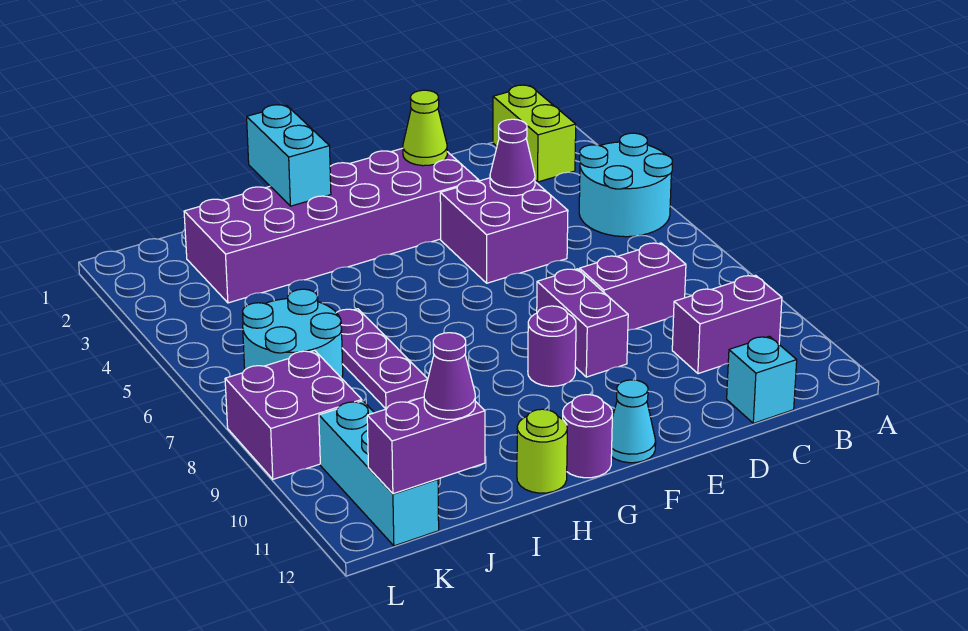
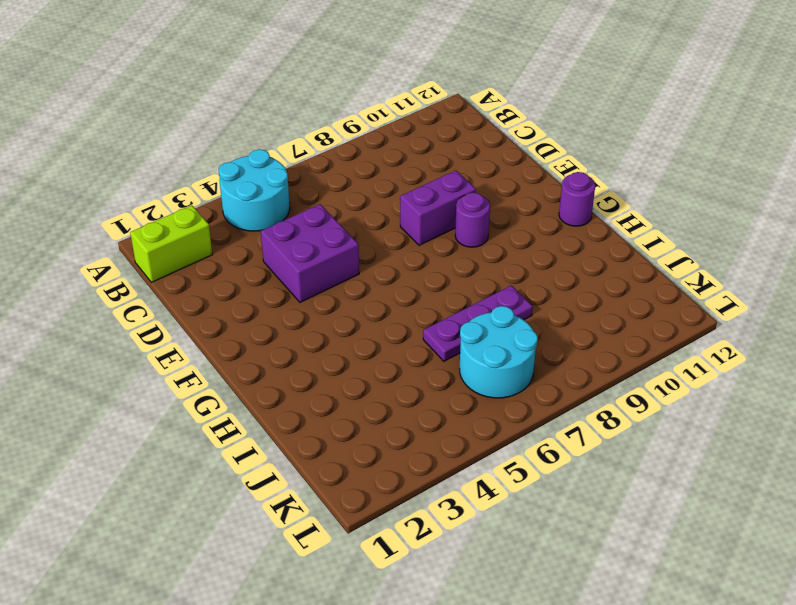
none -> purple brick B10:C10 level 1
none -> purple brick C8:D8 level 1
none -> cyan brick C12 level 1

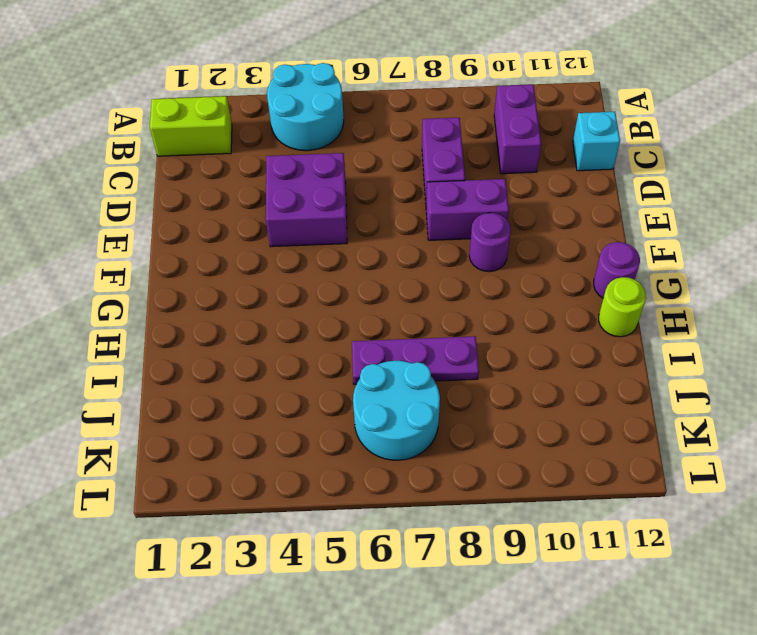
none -> purple brick E2:J3 level 1
none -> cyan cone F12 level 1
none -> purple brick K8:L9 level 1

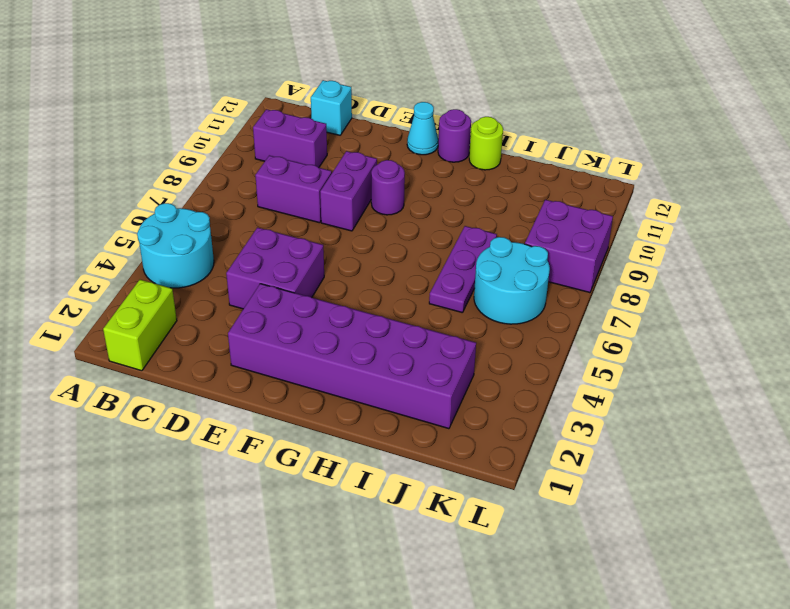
none -> cyan brick K10:K12 level 1
none -> purple cone D4 level 2
none -> lime cone E2 level 2

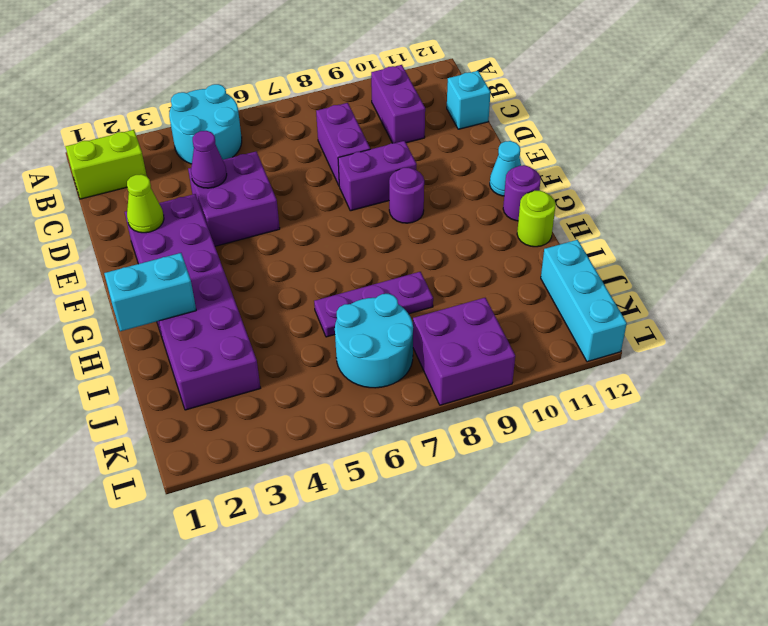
cyan brick J12:L12 level 1 -> cyan brick K10:K12 level 1
none -> purple brick J12:K12 level 2
none -> purple cone J12 level 3

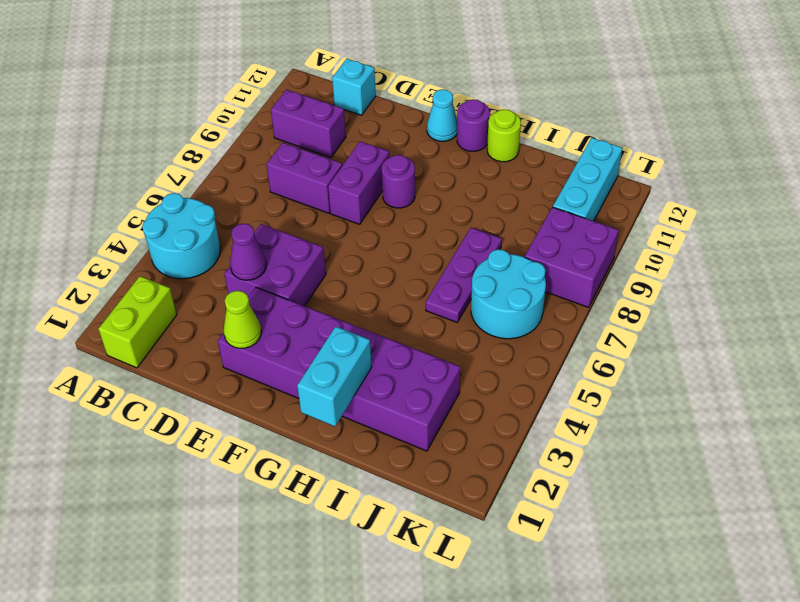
none -> purple brick J12:K12 level 2
none -> purple cone J12 level 3

